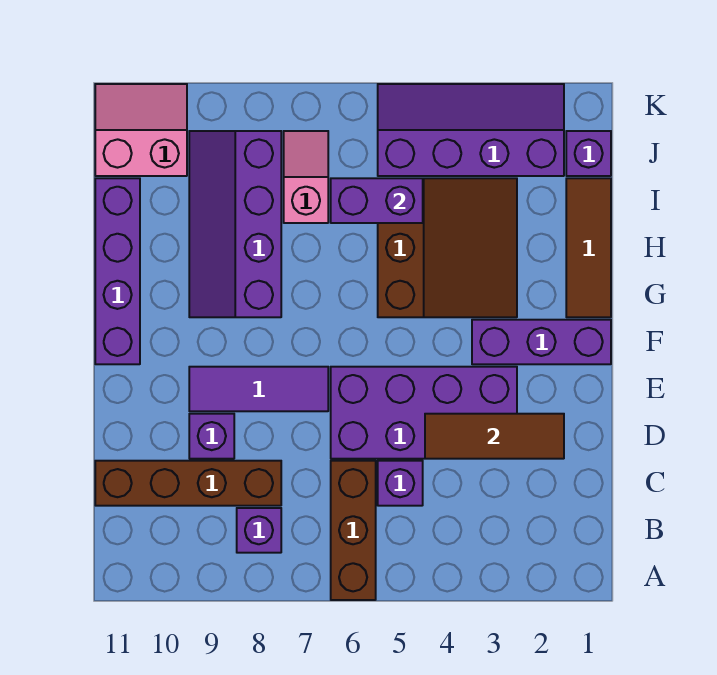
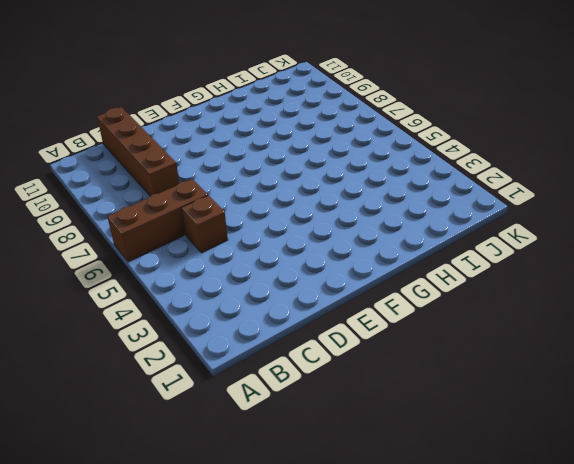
brown brick C5 level 1 -> purple brick C5 level 1
none -> purple brick B8 level 1
none -> purple brick D3:E6 level 1
none -> purple brick D9 level 1

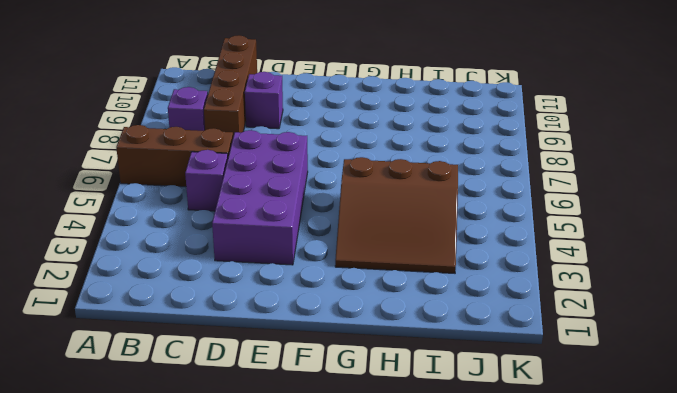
none -> purple tile E7:E9 level 1
none -> purple brick F1:F3 level 1
none -> purple brick F11:I11 level 1

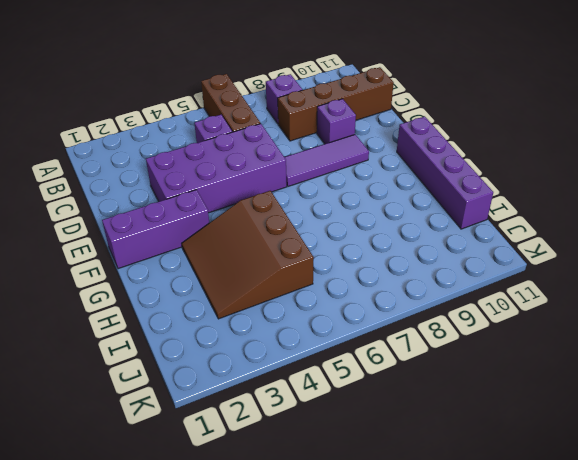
none -> brown tile G1:I1 level 1
none -> purple slope G8:J9 level 1 top 8
none -> pink slope I7:J7 level 1 top I

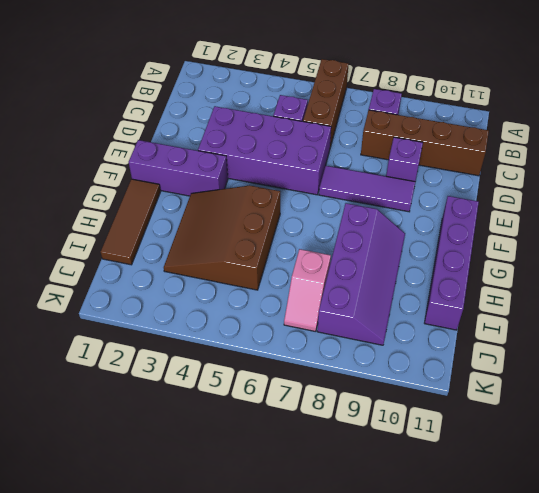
none -> purple brick J1 level 1
none -> purple slope J2:K5 level 1 top J
none -> pink slope J10:K11 level 1 top J

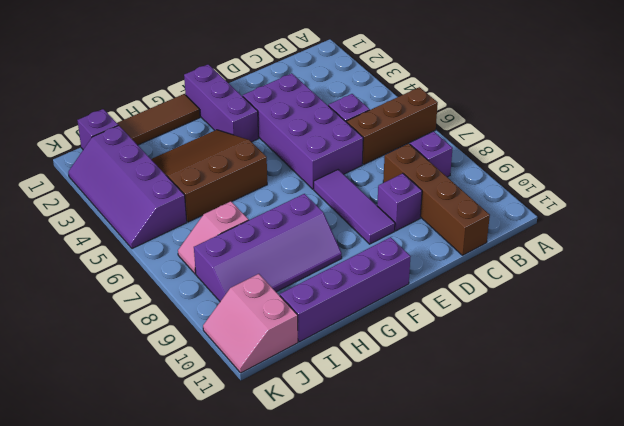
none -> brown tile D2:D4 level 2
none -> purple brick I5:I6 level 2

